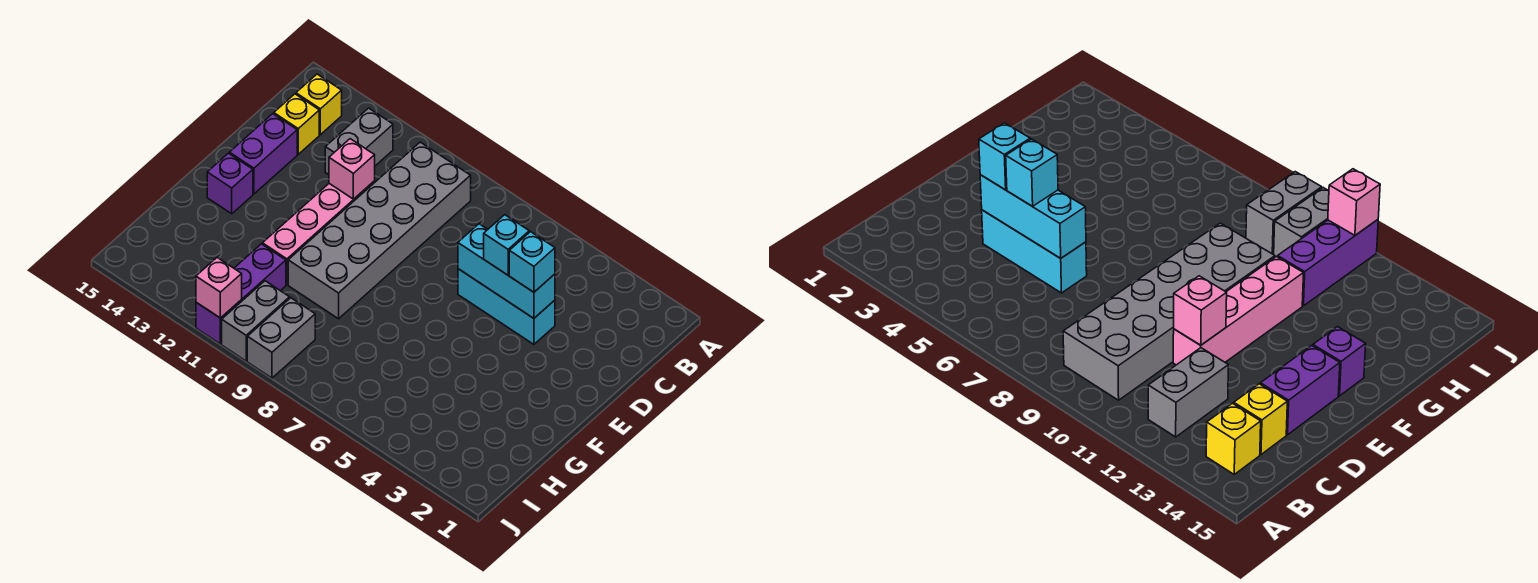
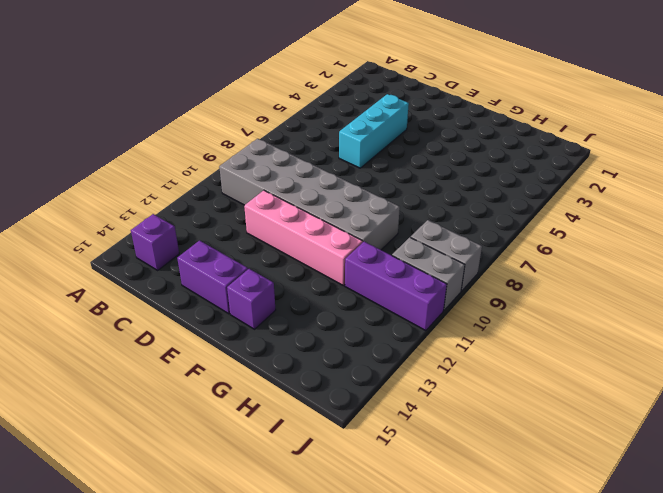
purple brick B14 level 1 -> yellow brick B14 level 1
none -> grey brick B12:C12 level 1
none -> yellow brick C14 level 1
none -> cyan brick D4:D6 level 2

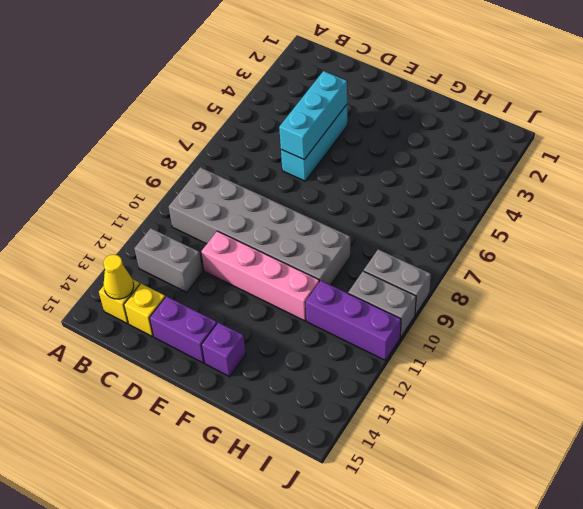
yellow cone B14 level 2 -> none
none -> pink brick D11 level 2
none -> pink brick J11 level 2
none -> cyan brick D4 level 3

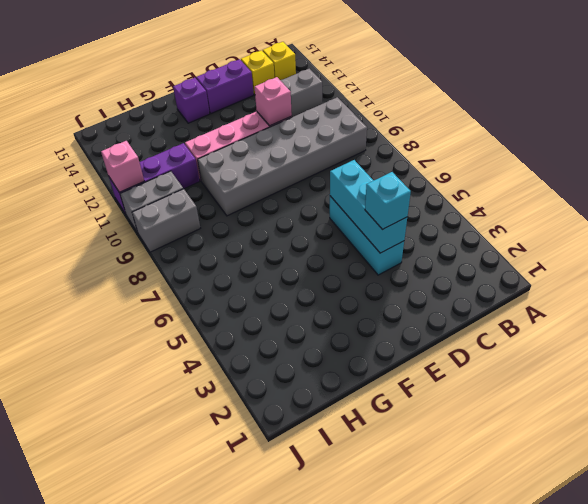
none -> cyan brick D5 level 3

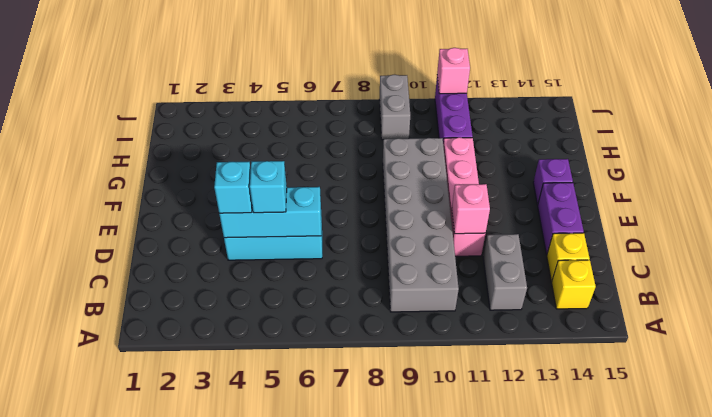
none -> grey brick I10:J10 level 1

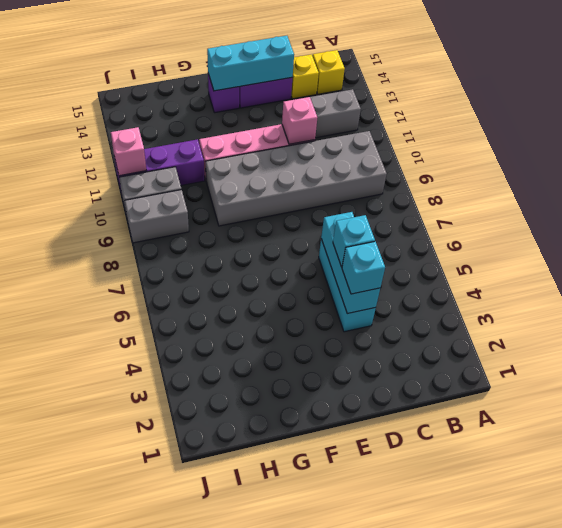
cyan brick D14:F14 level 2 -> none

